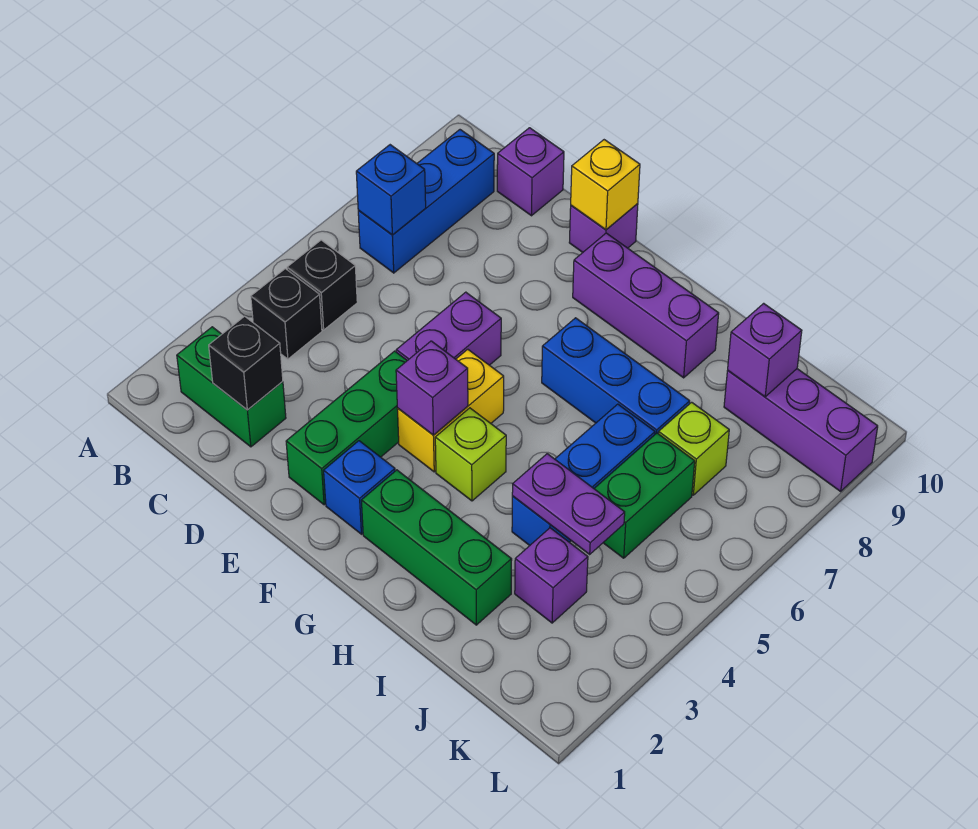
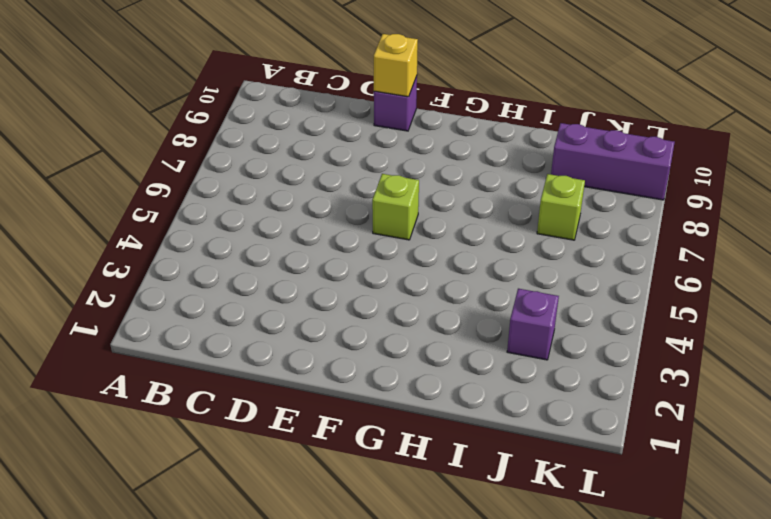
lime brick F6 level 1 -> lime brick G4 level 1
none -> green brick B2:C2 level 1
none -> black brick B4 level 1
none -> black brick B5 level 1

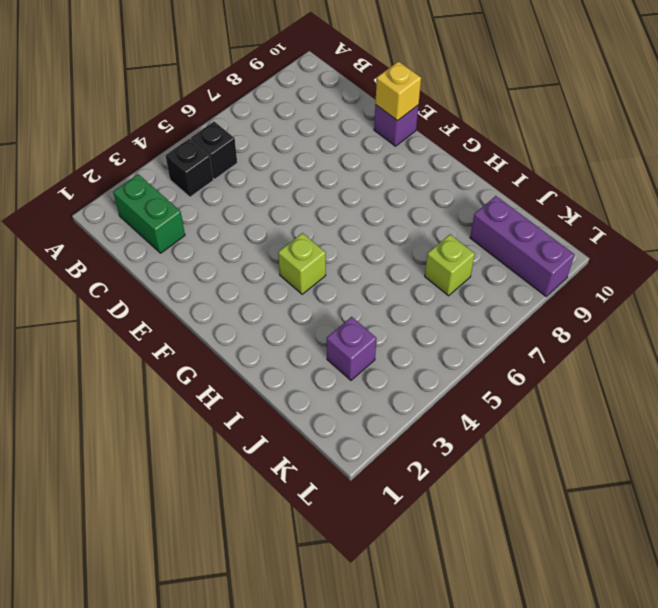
none -> blue brick B7:B9 level 1
none -> purple brick C10 level 1
none -> green brick E2:E4 level 1

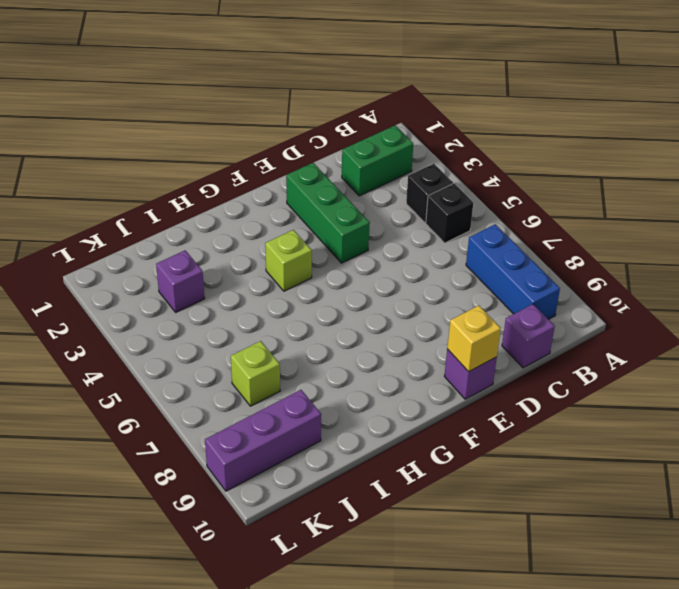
none -> purple brick E5:E6 level 1
none -> blue brick F2 level 1
none -> yellow brick F4:F5 level 1

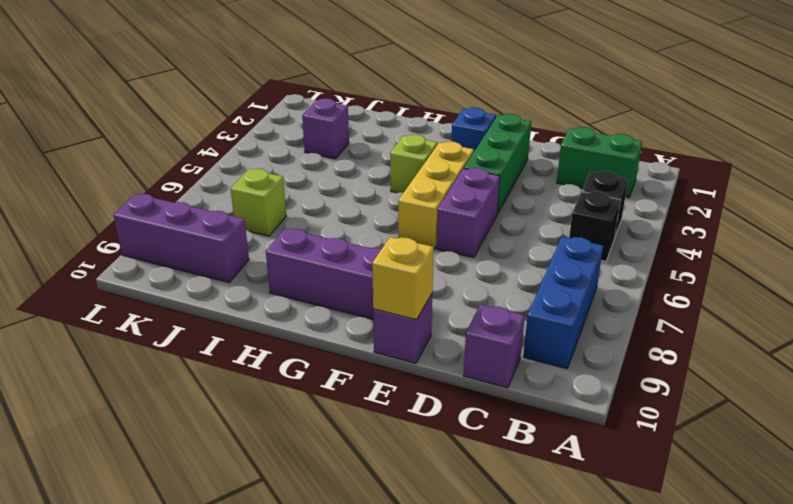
yellow brick F4:F6 level 1 -> yellow brick F4:F5 level 1
none -> green brick G2:I2 level 1
none -> blue brick G7:I7 level 1
none -> blue brick I4:I6 level 1

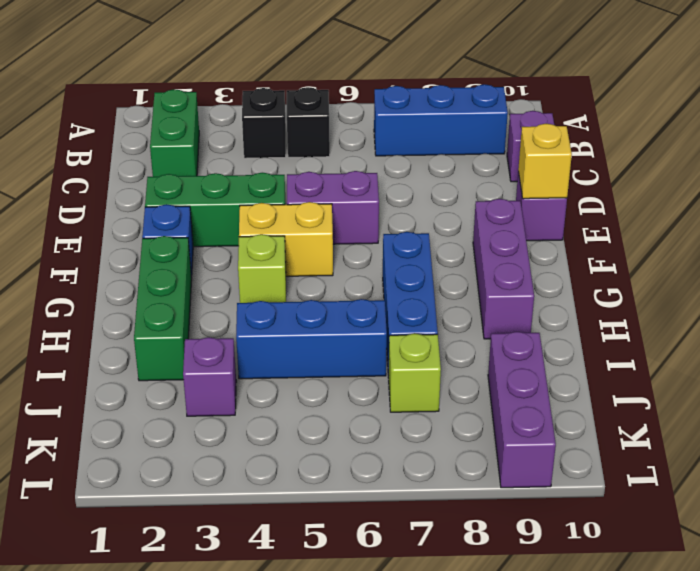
none -> green brick J5:J6 level 1
none -> blue brick B7 level 2
none -> black brick C2 level 2

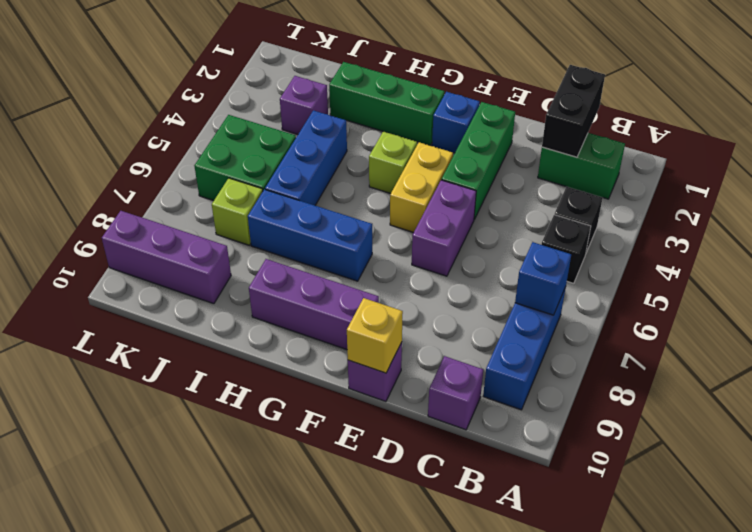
black brick C1:C2 level 2 -> black brick C2 level 2
green brick J5:K6 level 1 -> green brick J5:J6 level 1
none -> purple brick F4 level 2
none -> purple plate I4:J4 level 2
none -> purple brick J9 level 2

